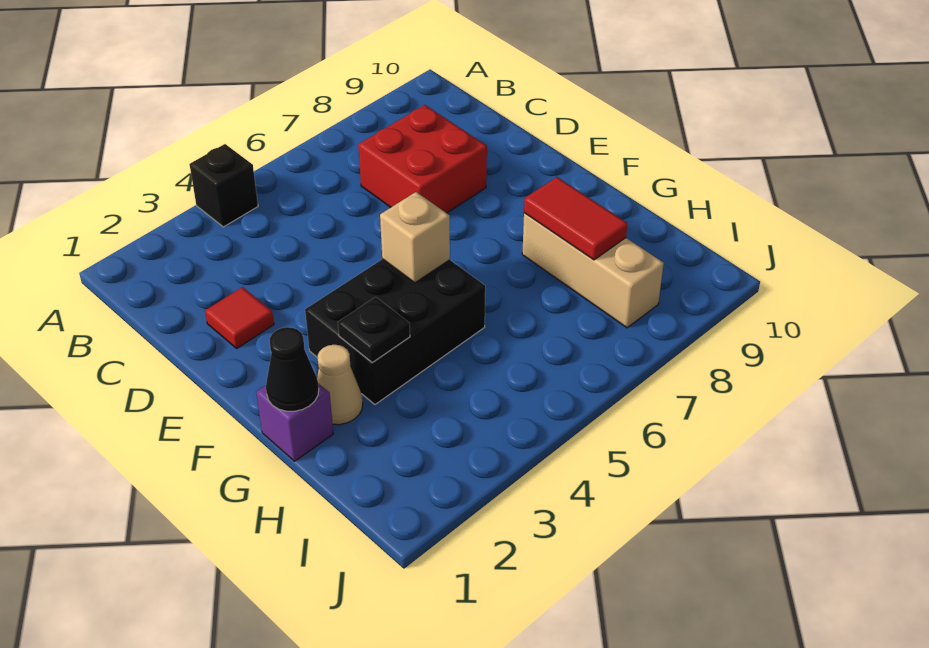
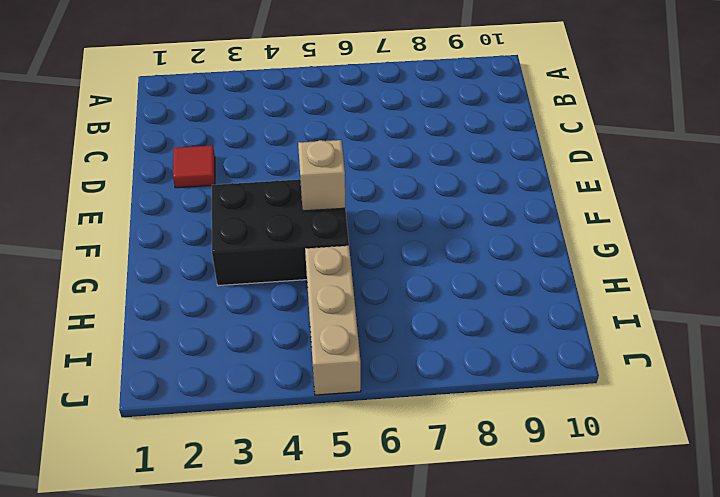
tan brick H5:J5 level 1 -> tan brick G8:I8 level 1
none -> black brick A4 level 1
none -> red brick C7:D8 level 1

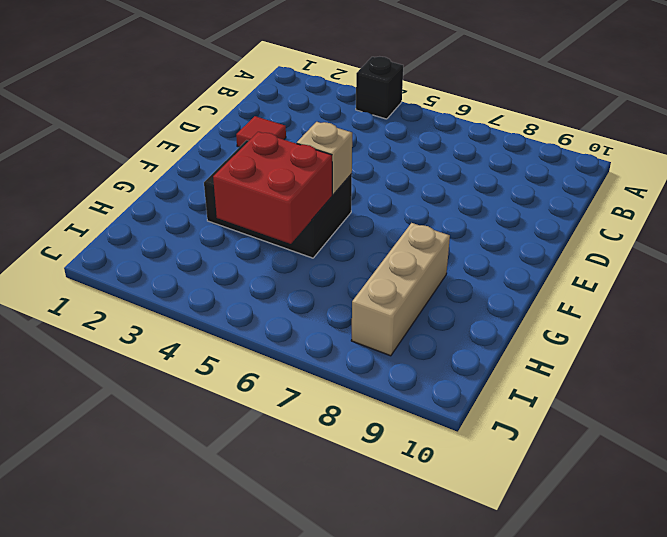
red brick G4:H5 level 2 -> red brick C7:D8 level 1
none -> purple brick G1 level 1
none -> tan cone G2 level 1

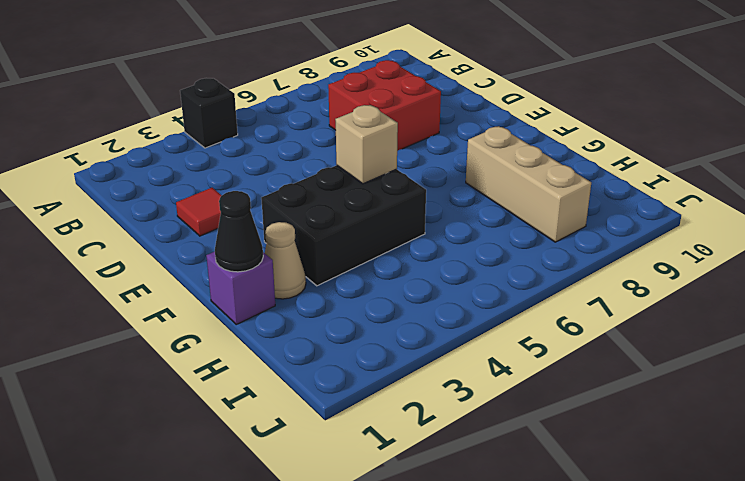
none -> black plate G3 level 2
none -> red tile G8:H8 level 2

